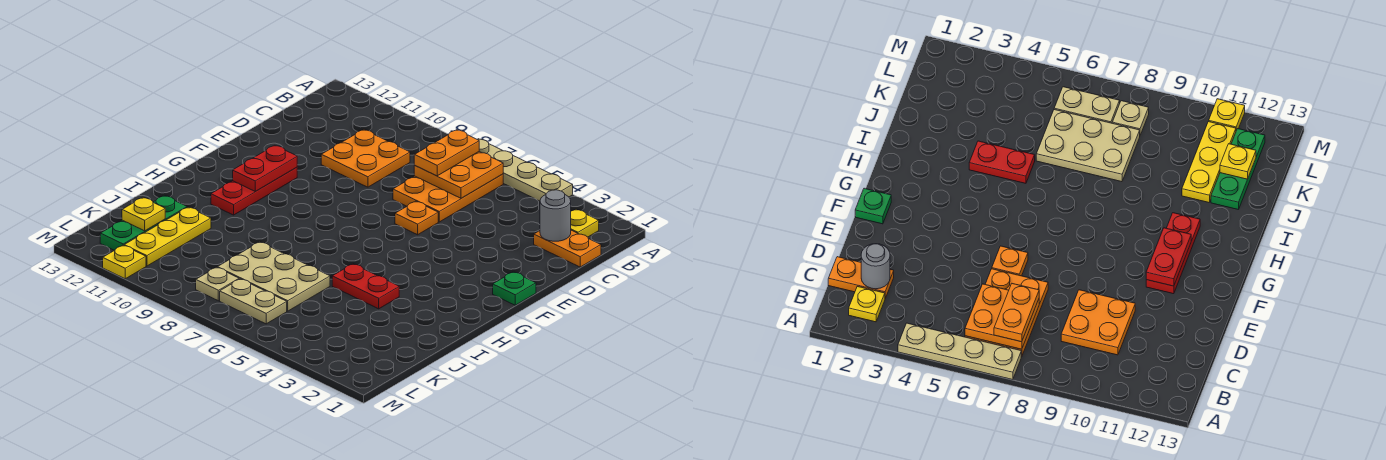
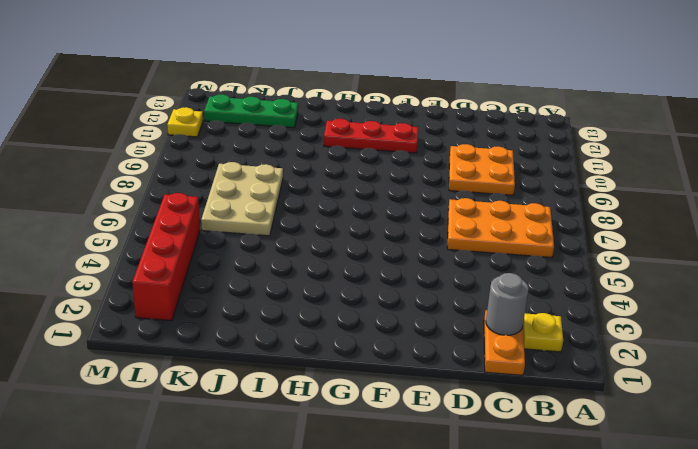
red brick L2:L5 level 1 -> none
none -> tan plate A4:A7 level 1
none -> orange plate E6 level 1
none -> green plate F1 level 1

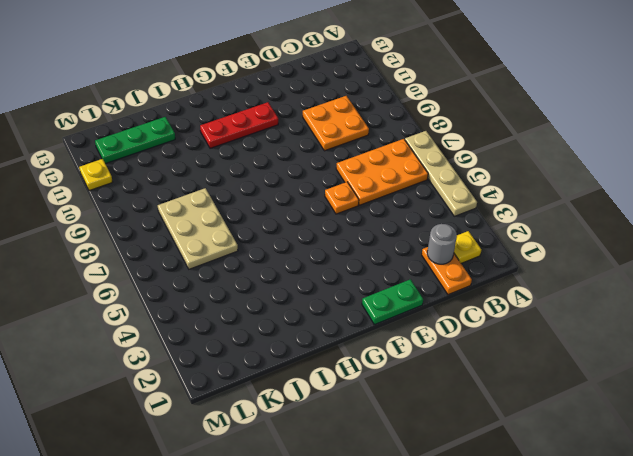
green plate E1:F1 level 1 -> green plate F1 level 1
none -> red plate I4:I5 level 1
none -> yellow plate J11:L11 level 1
none -> tan plate L6:L7 level 1

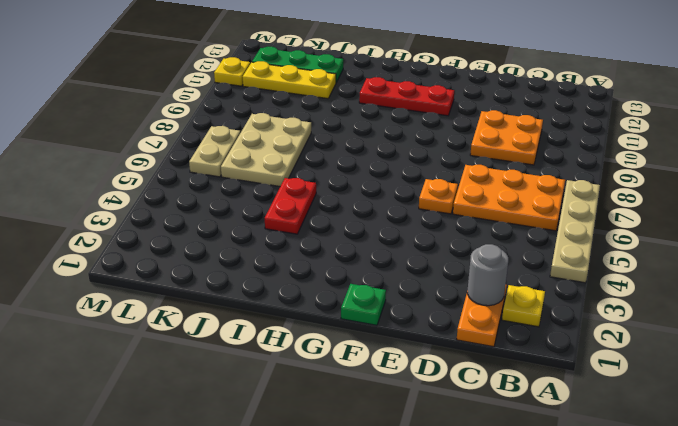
none -> tan plate L8 level 1
none -> orange plate B6:C7 level 2
none -> red plate F11:G11 level 2

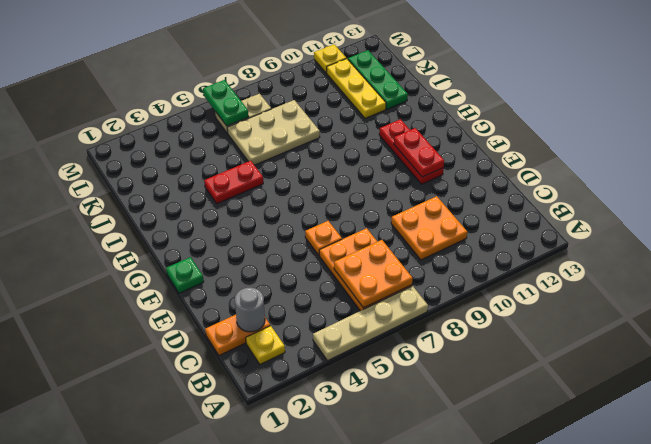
green plate L6:M6 level 2 -> none
none -> tan plate L8 level 1
none -> yellow plate K12 level 2
none -> orange plate B7:C7 level 3

